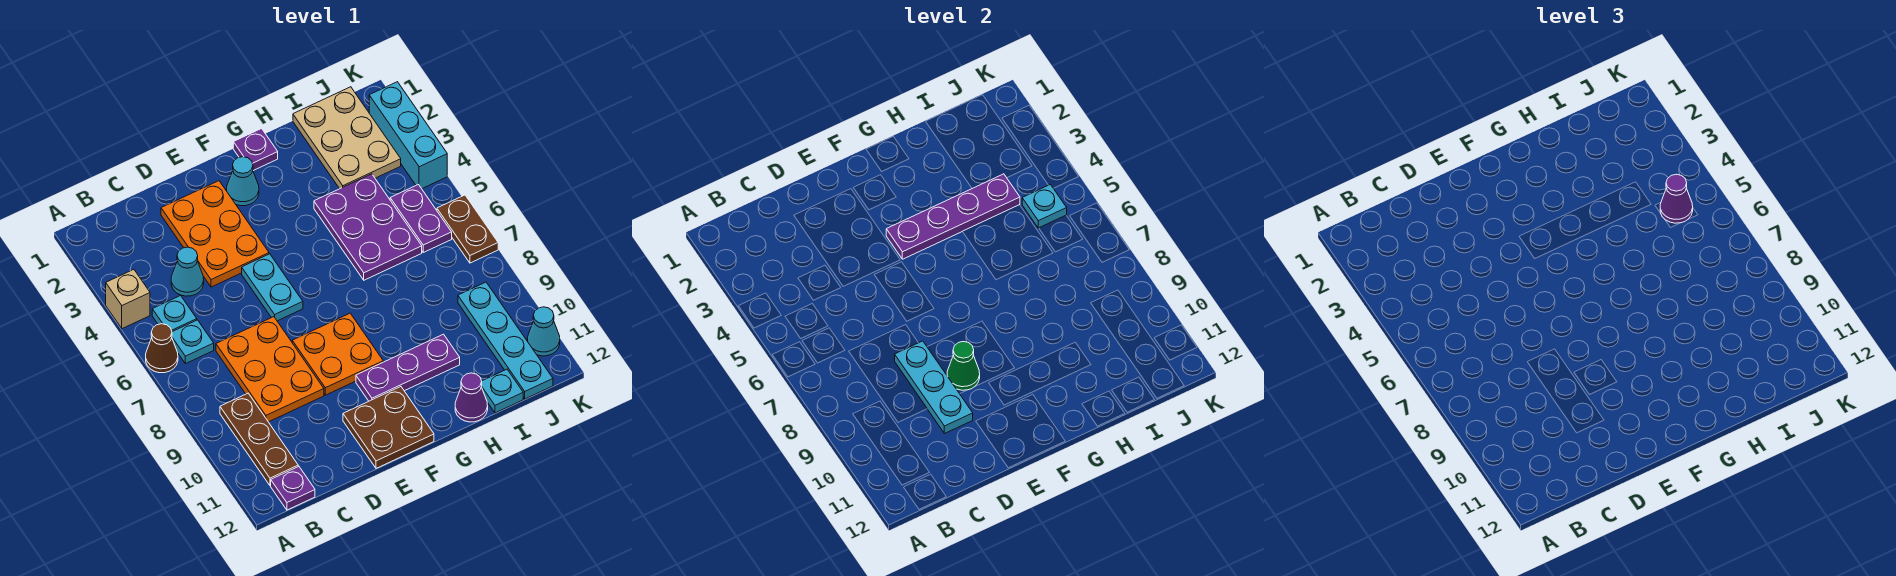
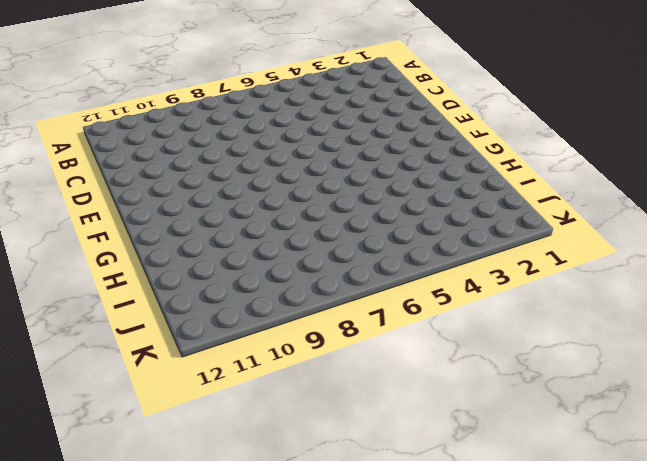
none -> tan brick A4 level 1
none -> brown cone A6 level 1
none -> cyan plate B5 level 1

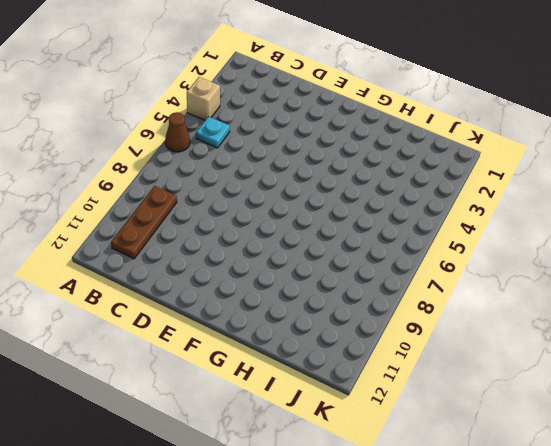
none -> cyan plate B6 level 1
none -> purple plate B12 level 1
none -> cyan cone C4 level 1

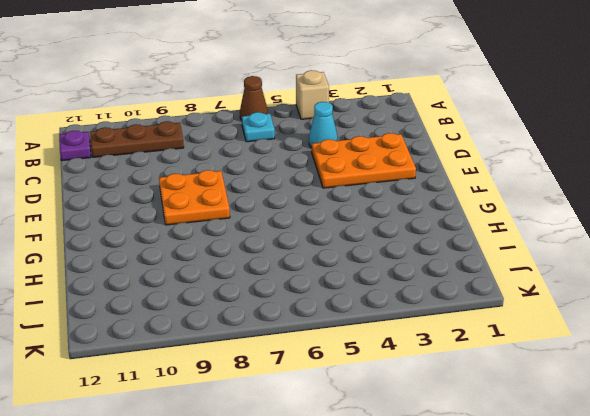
none -> cyan plate B5 level 1
none -> orange plate C7:D9 level 1
none -> cyan plate E5:E6 level 1

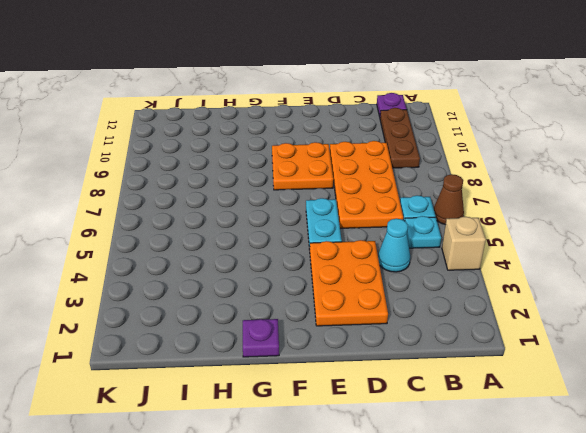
orange plate C6:D9 level 1 -> orange plate C7:D9 level 1
none -> brown plate E11:F12 level 1
none -> cyan cone F2 level 1
none -> purple plate F10:H10 level 1

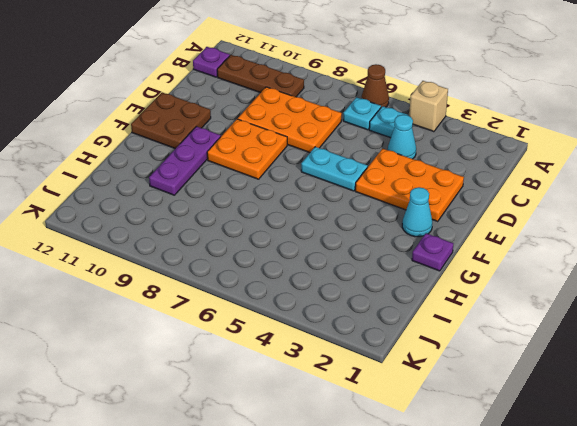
none -> purple plate H4:I6 level 1
none -> purple cone H12 level 1
none -> tan plate I1:J3 level 1

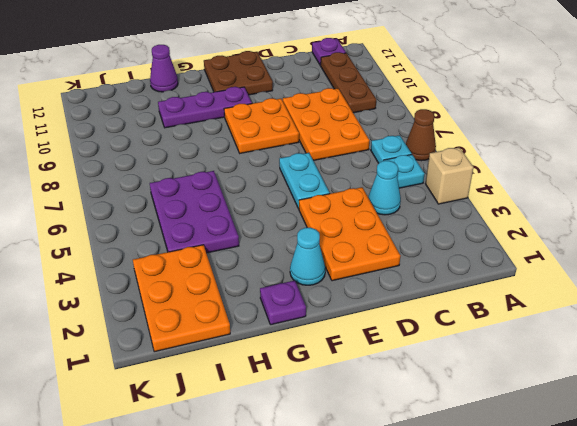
orange plate I1:J3 level 1 -> tan plate I1:J3 level 1
none -> cyan plate I12 level 1
none -> purple plate J5:J6 level 1
none -> cyan plate J9:J12 level 1

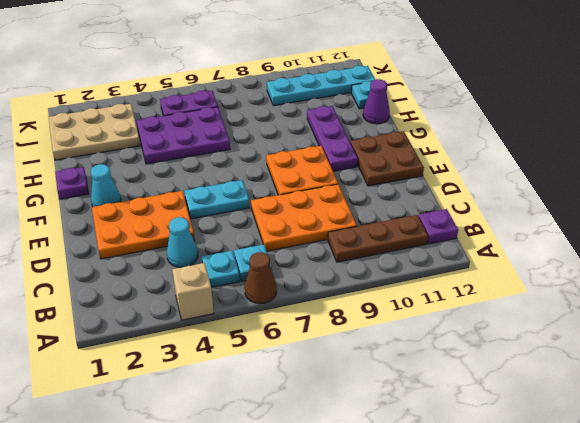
none -> cyan brick K2:K4 level 1
none -> brown plate K6:K7 level 1
none -> cyan cone K11 level 1

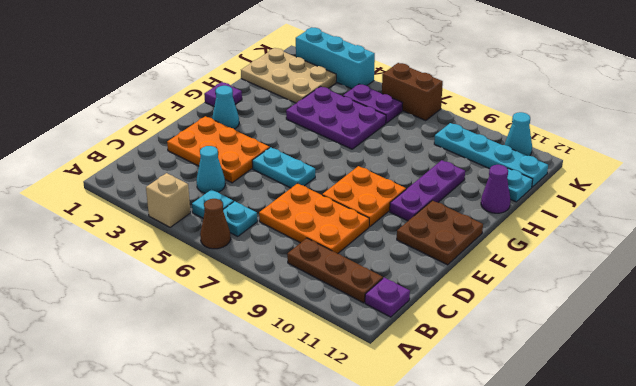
brown brick K6:K7 level 1 -> brown plate K6:K7 level 1
none -> cyan plate D8:D10 level 2
none -> green cone E9 level 2
none -> purple plate F4:I4 level 2

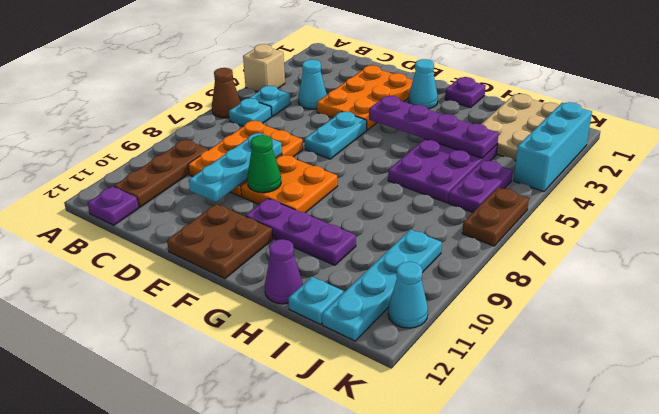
none -> cyan plate J5 level 2
none -> purple cone J5 level 3

